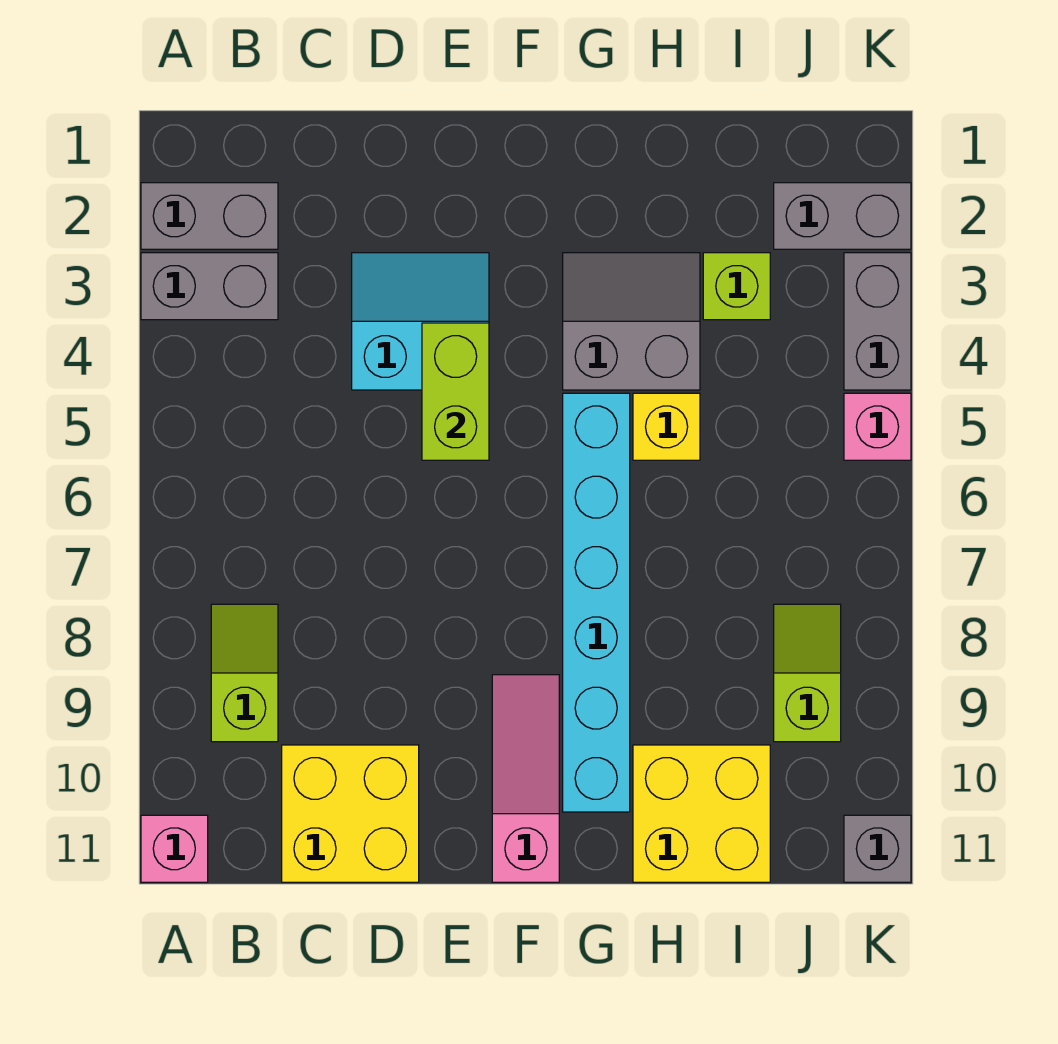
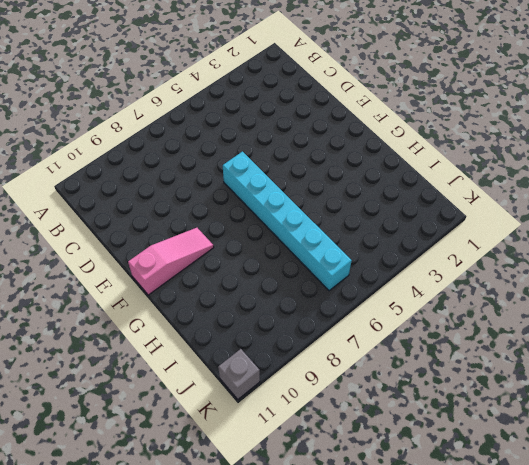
cyan brick E6:J6 level 1 -> cyan brick G5:G10 level 1
none -> grey brick A2:B2 level 1
none -> grey brick A3:B3 level 1
none -> pink brick A11 level 1

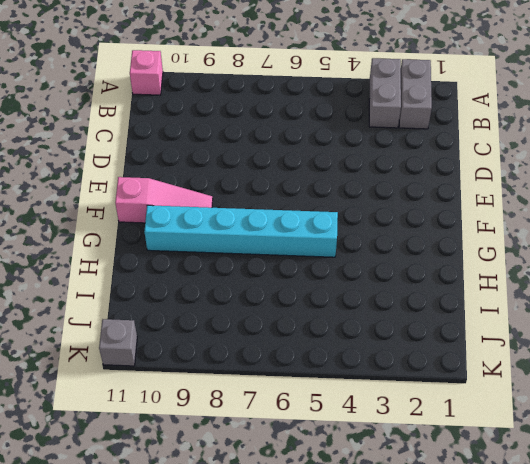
none -> lime slope B8:B9 level 1 top 9
none -> yellow brick C10:D11 level 1
none -> cyan slope D3:E4 level 1 top 4

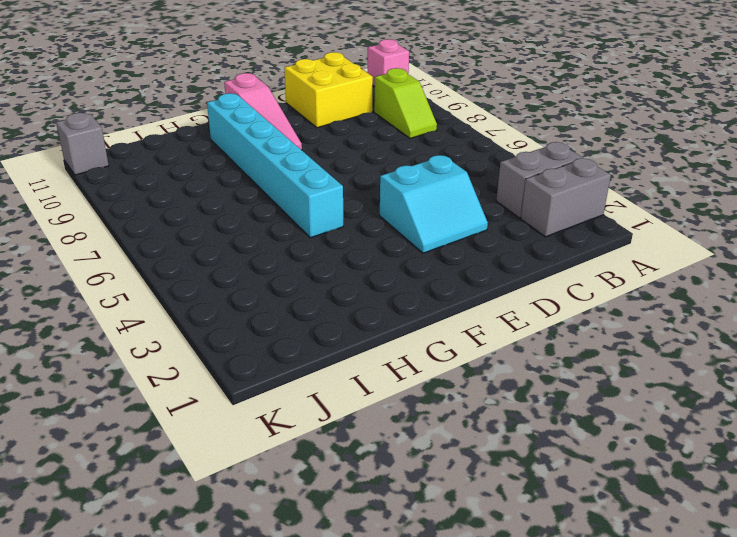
none -> grey slope G3:H4 level 1 top 4
none -> yellow brick H5 level 1
none -> yellow brick H10:I11 level 1

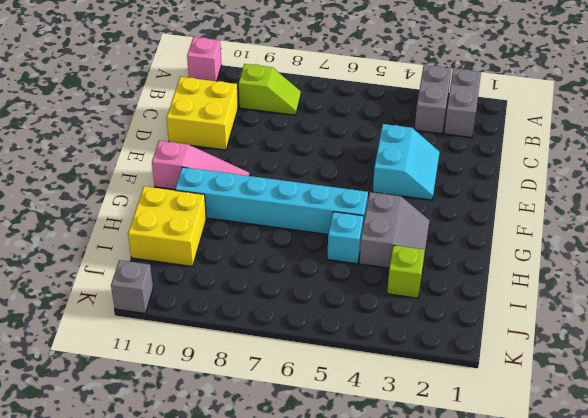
cyan brick H5 level 1 -> yellow brick H5 level 1
none -> grey brick J2:K2 level 1
none -> lime slope J8:J9 level 1 top 9
none -> grey brick K3:K4 level 1

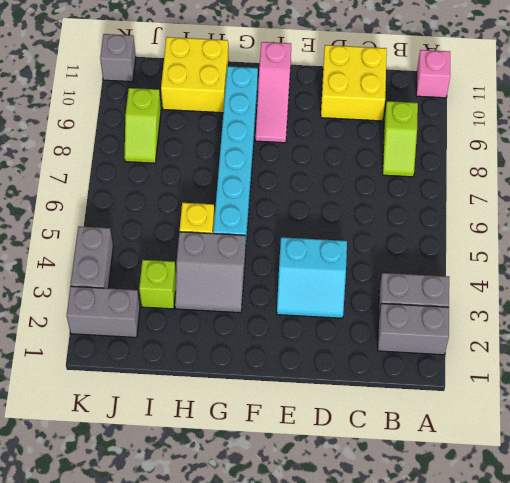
none -> pink brick K5 level 1
none -> lime brick E4:E5 level 2

